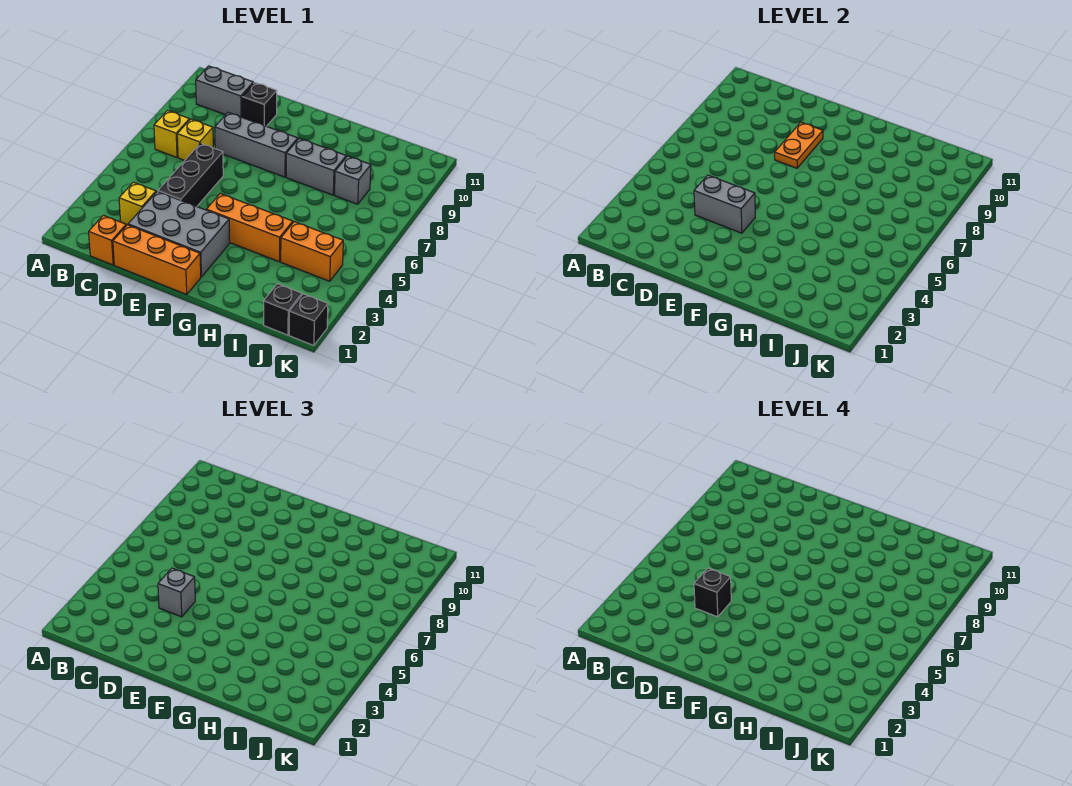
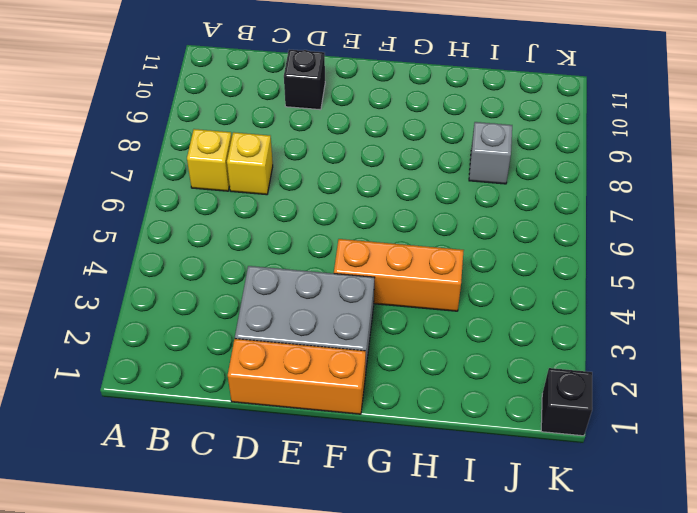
none -> grey brick B10:C10 level 1
none -> orange brick C1 level 1
none -> yellow brick C3 level 1

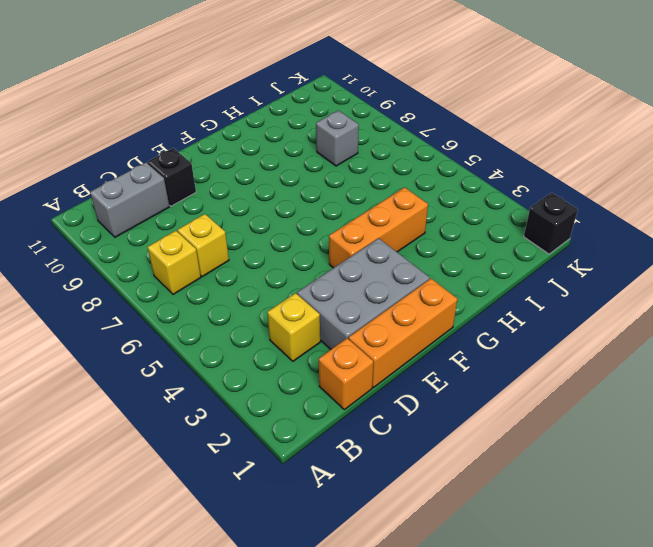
none -> black brick D4:D6 level 1
none -> grey brick D8:F8 level 1
none -> grey brick G8:H8 level 1

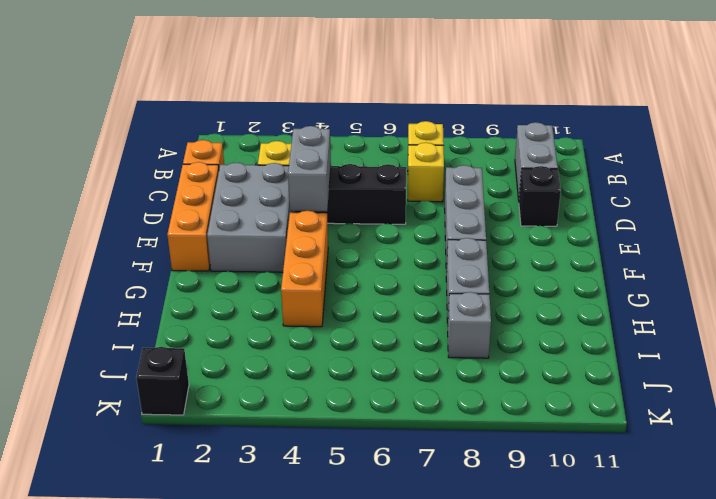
none -> orange brick I4:J4 level 1
none -> black brick J1 level 1
none -> orange plate E8:E9 level 2

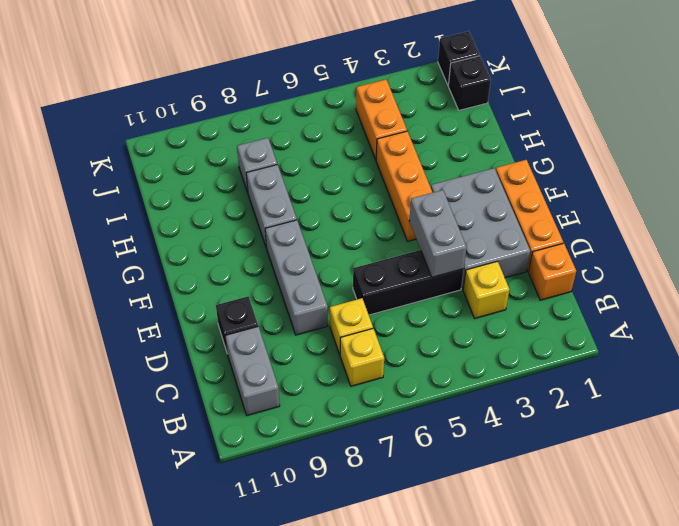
none -> orange plate E8:E9 level 2
none -> grey brick D4 level 3
none -> black brick D4 level 4

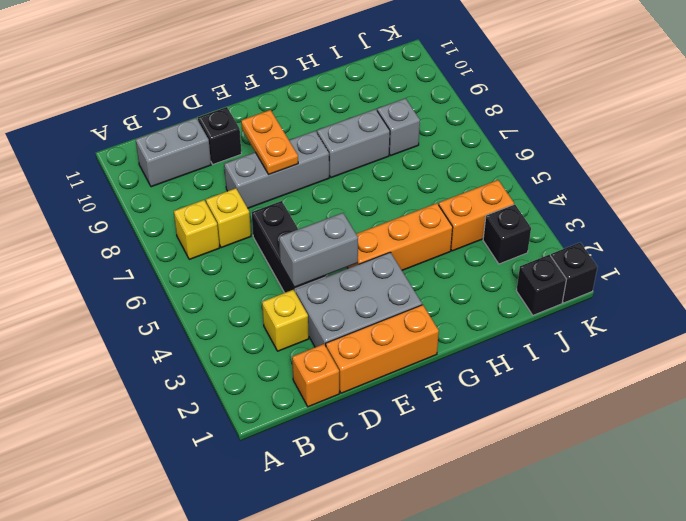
black brick J3 level 1 -> black brick D4 level 4
none -> grey brick D4 level 3

